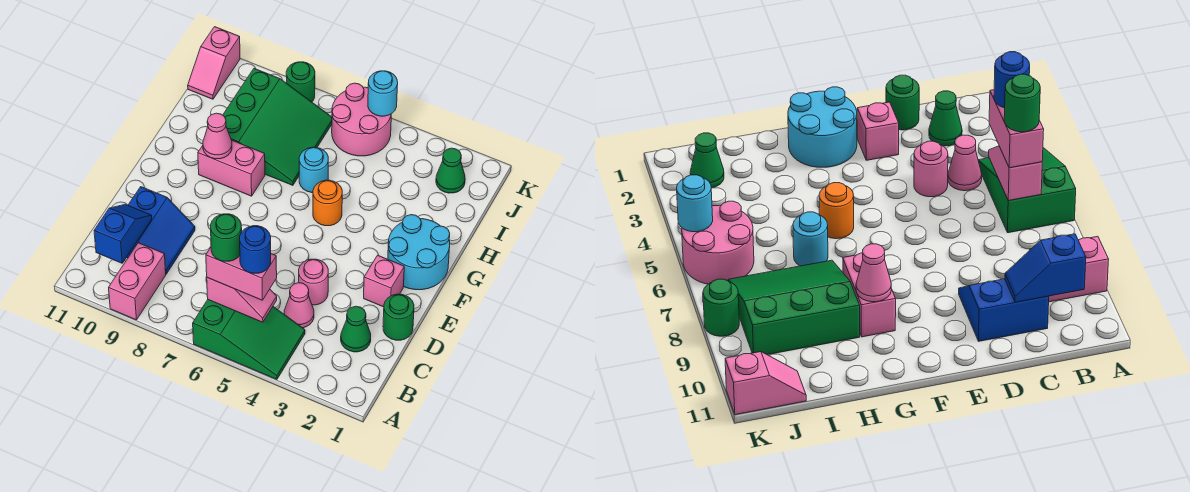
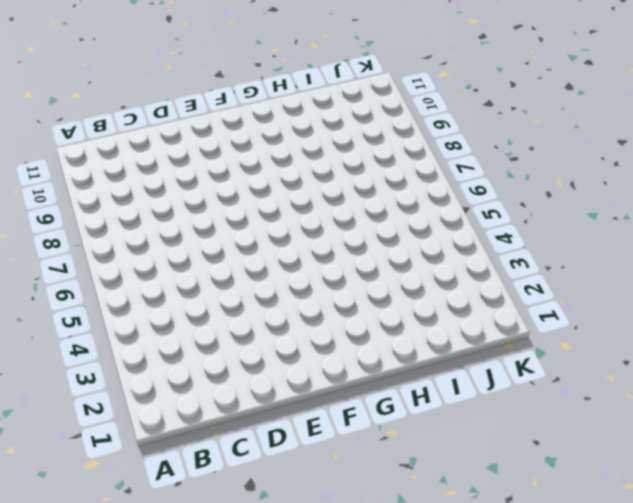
none -> green slope A4:B6 level 1 top 6
none -> pink brick A9:B9 level 1
none -> green cone C2 level 1

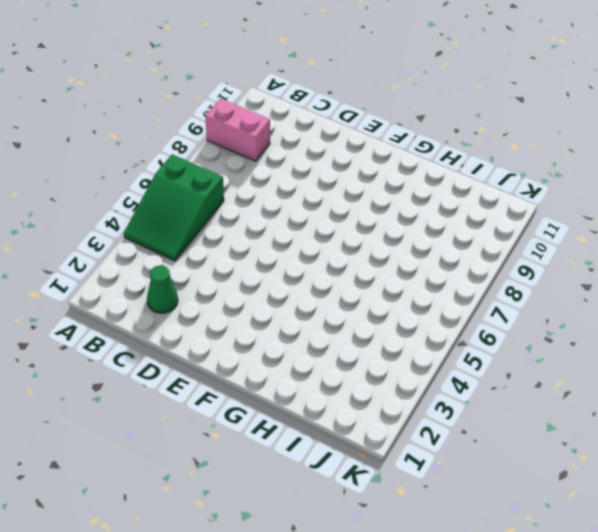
none -> pink cone C4 level 1
none -> blue slope C9:D10 level 1 top 10
none -> green round brick D1 level 1

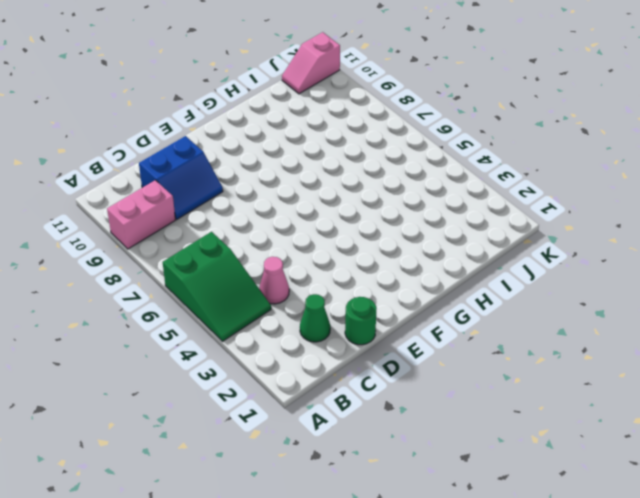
none -> pink round brick D4 level 1
none -> pink brick E2 level 1
none -> cyan round brick F1:G2 level 1

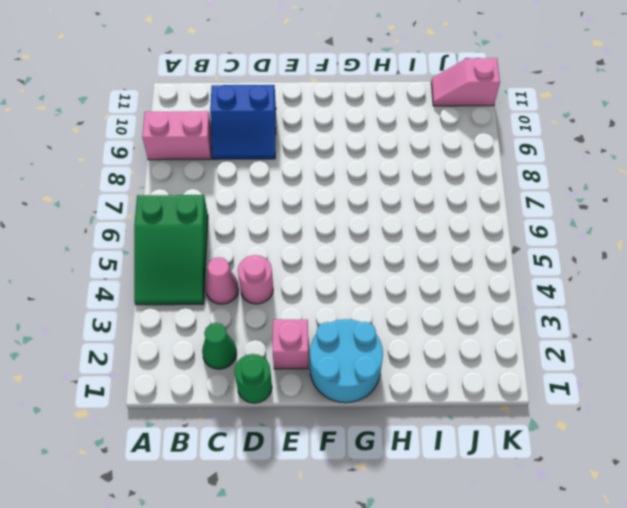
none -> orange round brick G5 level 1
none -> pink brick G8:G9 level 1
none -> cyan round brick H6 level 1

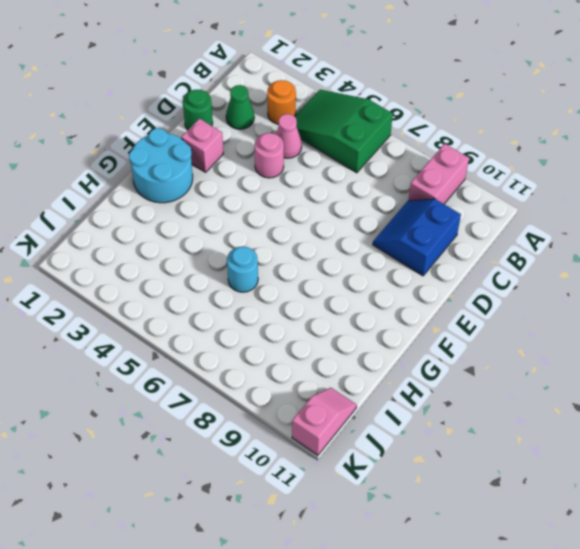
orange round brick B3 level 1 -> orange round brick G5 level 1
none -> pink brick G8:G9 level 1
none -> green slope H7:J9 level 1 top 9
none -> green cone J2 level 1

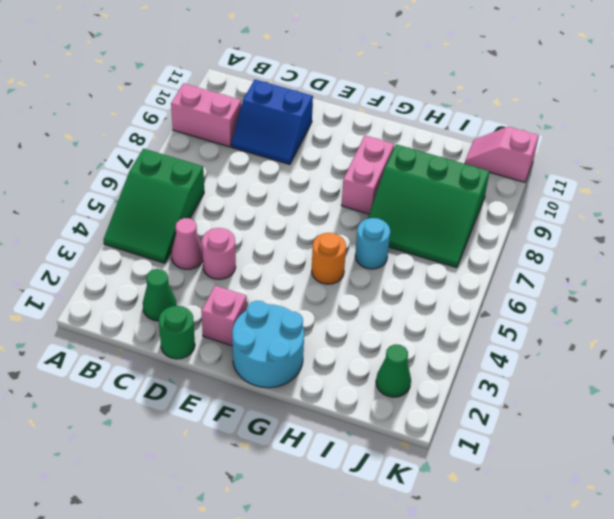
none -> pink round brick J5:K6 level 1
none -> green round brick K8 level 1
none -> pink slope B5:B6 level 2 top 6

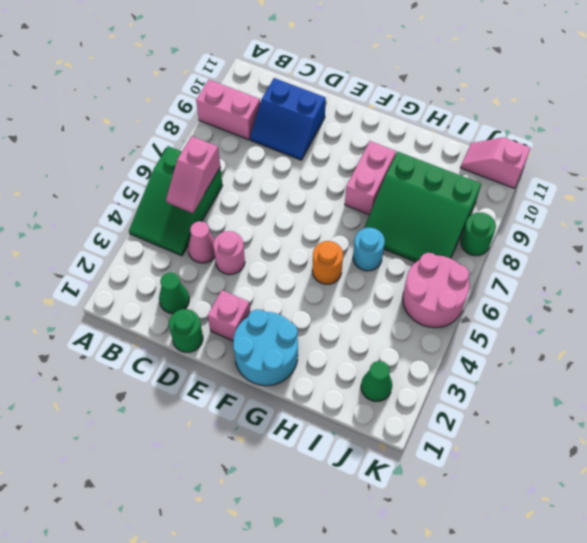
none -> blue slope B10:C10 level 2 top B
none -> pink cone G9 level 2
none -> cyan round brick K5 level 2

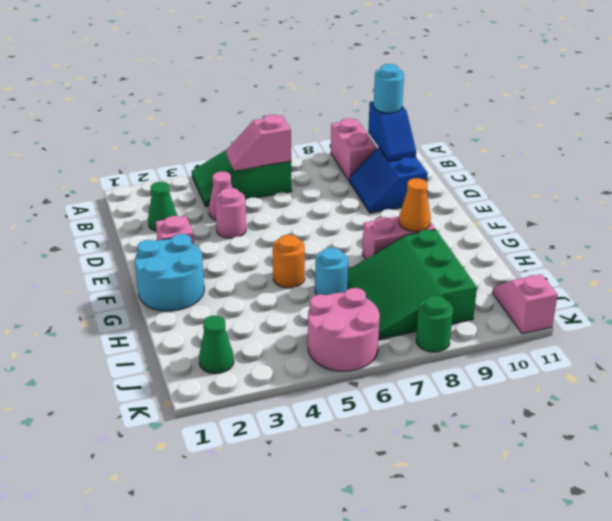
cyan round brick B10 level 3 -> cyan round brick K5 level 2
orange cone G9 level 2 -> pink cone G9 level 2
none -> green round brick D1 level 1
none -> pink brick B5:B6 level 3
none -> blue round brick B5 level 4

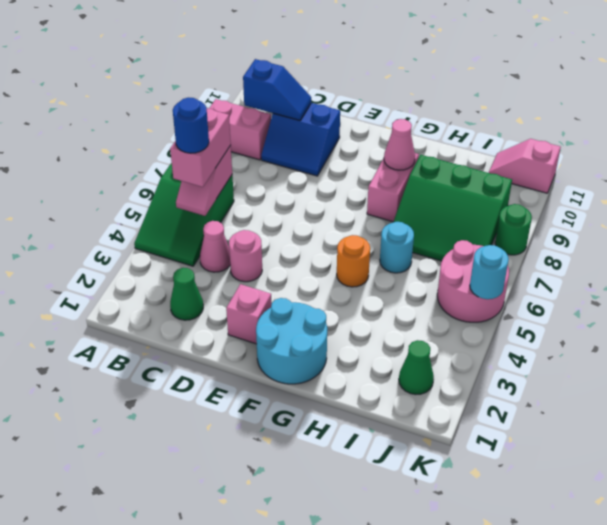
none -> green round brick D1 level 1
none -> green round brick B6 level 4

